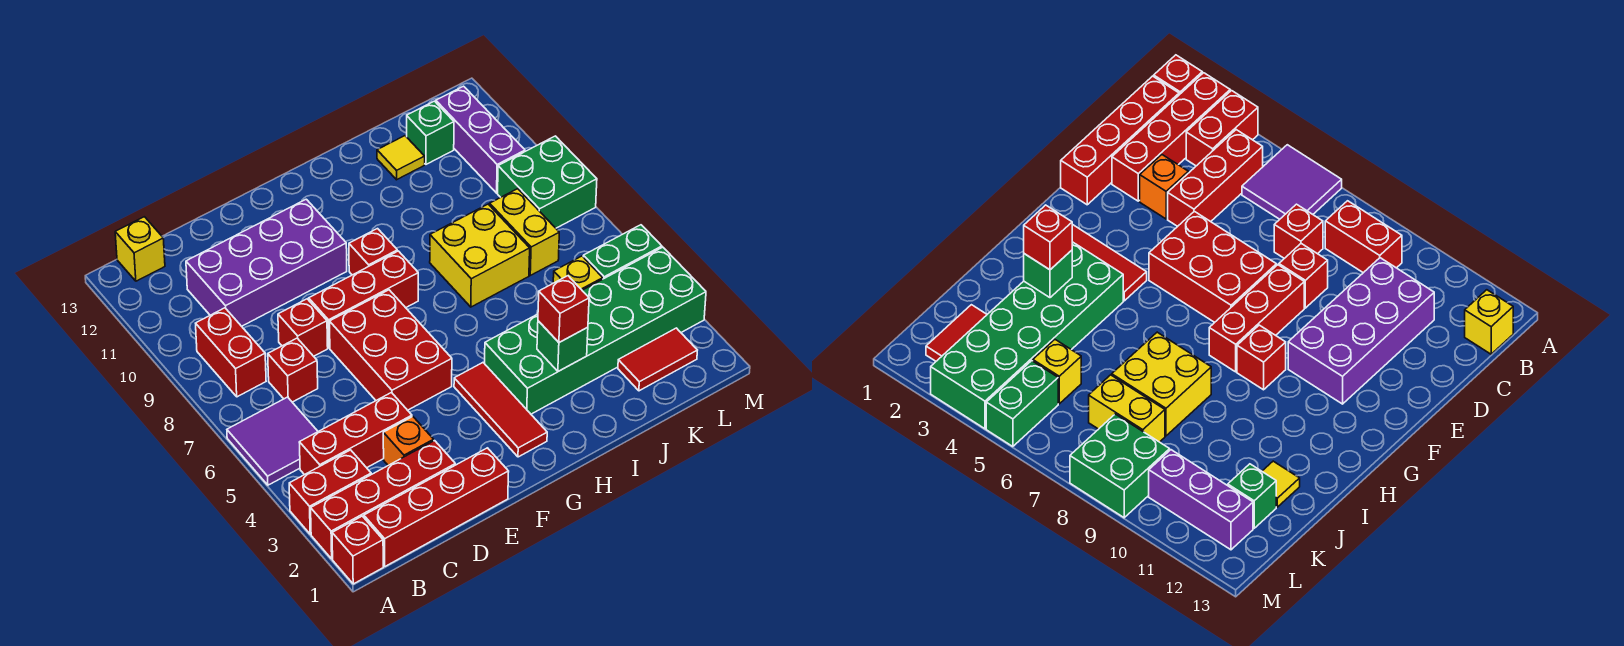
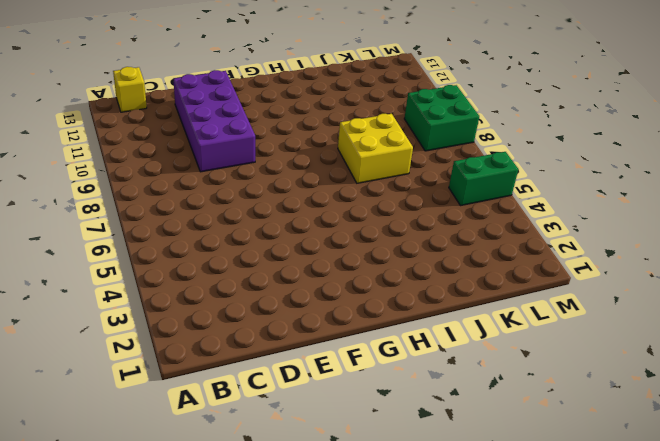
purple brick D9:E12 level 1 -> purple brick C10:F11 level 1
none -> red brick A1 level 1
none -> red brick A2:D2 level 1
none -> red brick A3:B3 level 1

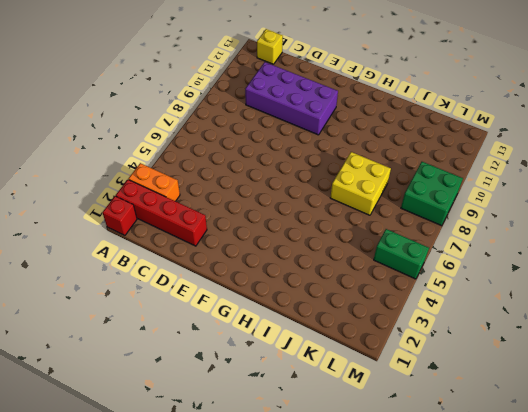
orange brick A3:B3 level 1 -> red brick A3:B3 level 1
none -> purple tile A5:B6 level 1
none -> red brick B1:E1 level 1
none -> red brick B4:D4 level 1

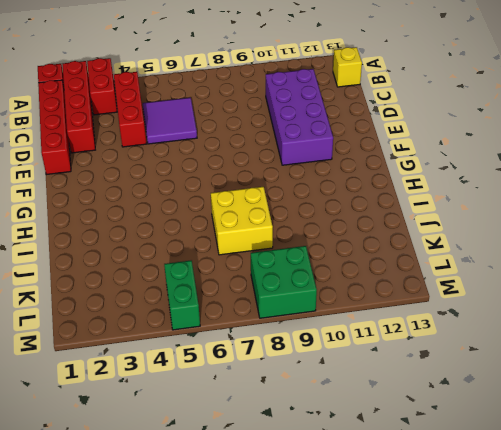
purple tile C5:D6 level 1 -> purple tile A5:B6 level 1
none -> red brick B8:B9 level 1
none -> red brick C7 level 1
none -> orange brick D3 level 1

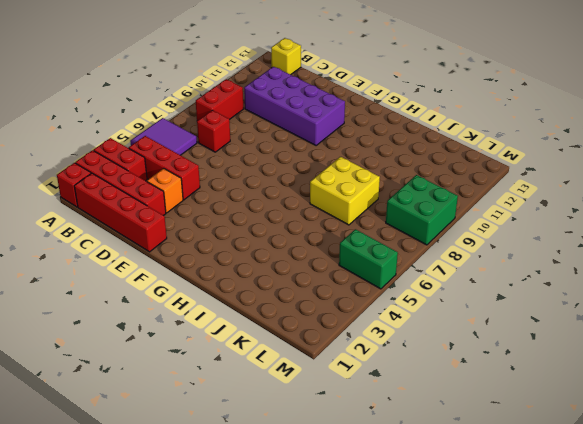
none -> red brick D8 level 1
none -> red brick E5:F7 level 1
none -> red brick E8:G8 level 1

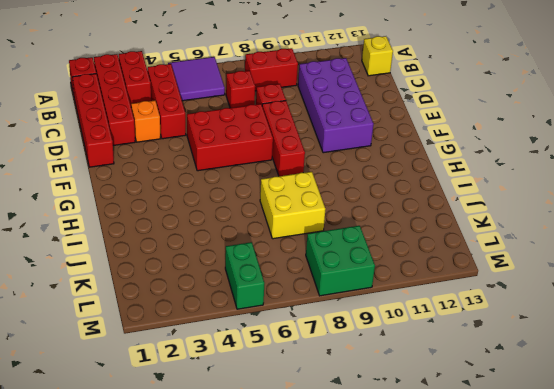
none -> red tile G2:G4 level 1
none -> red brick G9 level 1
none -> green brick H3:M4 level 1

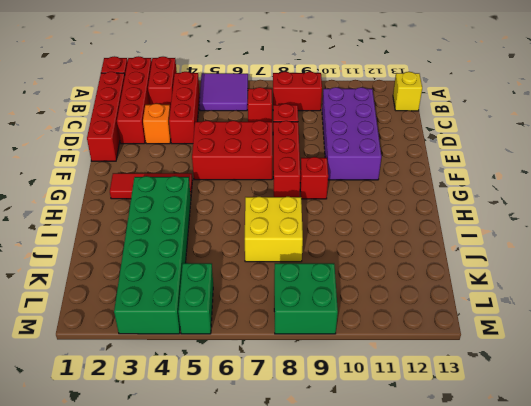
none -> yellow tile J12 level 1
none -> red tile K2:L2 level 1
none -> yellow brick K5 level 1

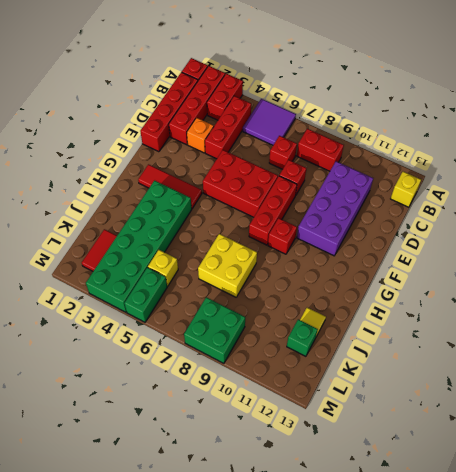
none -> yellow brick K7:K8 level 1
none -> purple brick L10:L12 level 1
none -> green brick I3 level 2

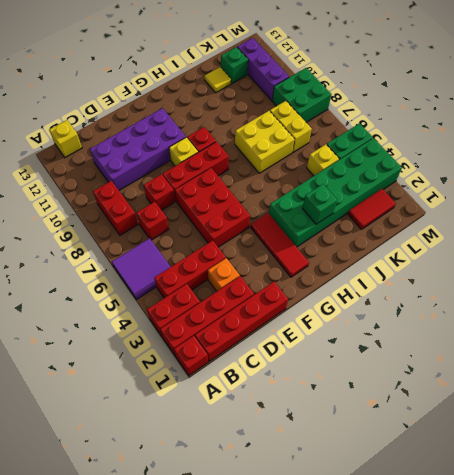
yellow brick F9 level 1 -> none
none -> red brick I3 level 3

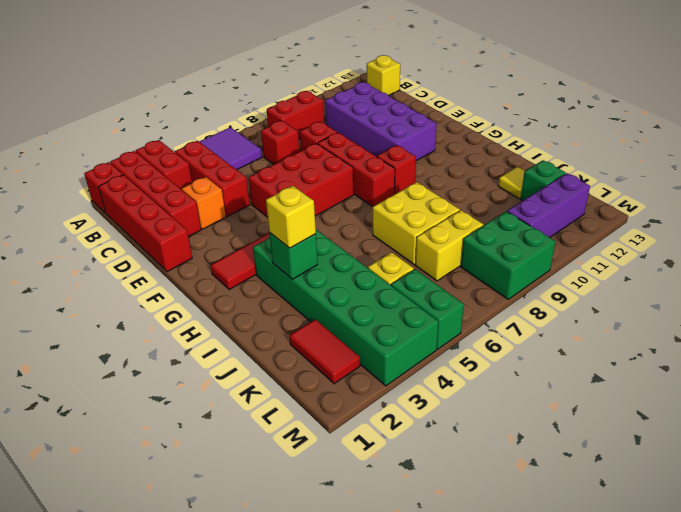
yellow brick I3 level 3 -> red brick I3 level 3

